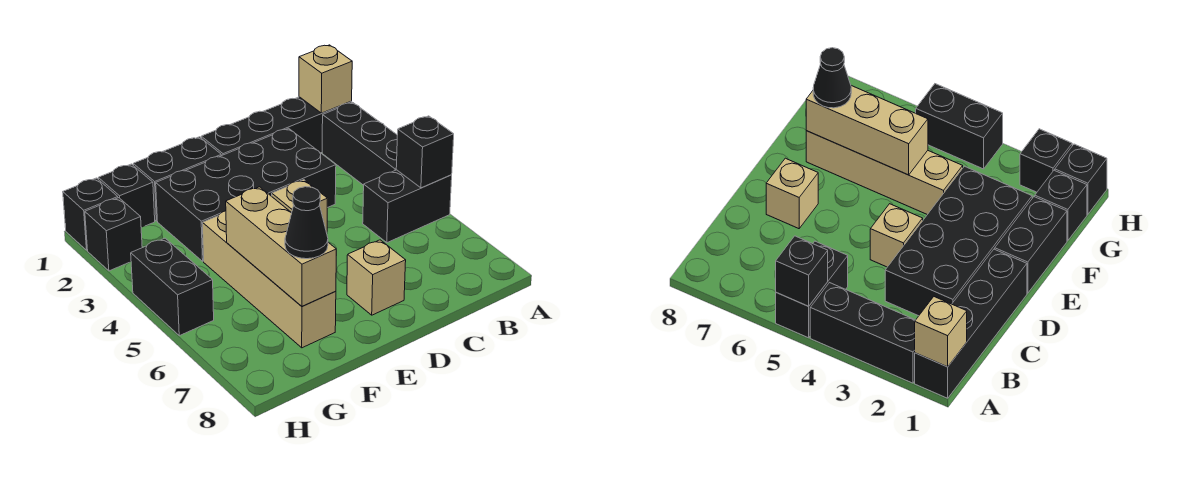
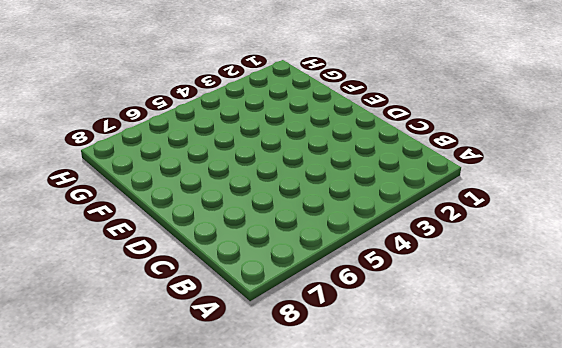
none -> black brick A1:D1 level 1
none -> black brick A2:A4 level 1
none -> black brick A5:B5 level 1

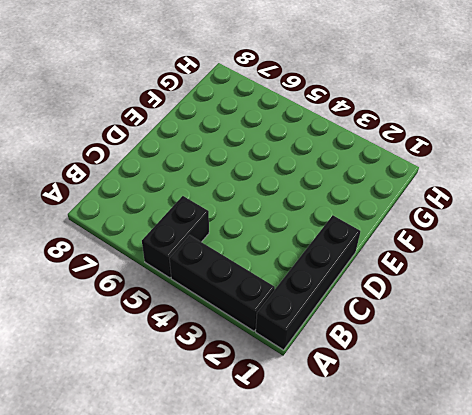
none -> black brick C2:F3 level 1
none -> tan brick D4 level 1
none -> tan brick D7 level 1

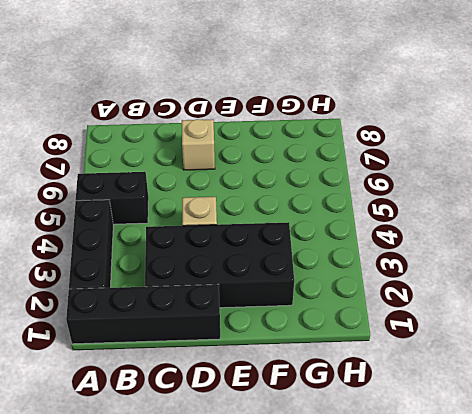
none -> black brick E1:F1 level 1
none -> tan brick F4:F7 level 1
none -> black brick G1 level 1

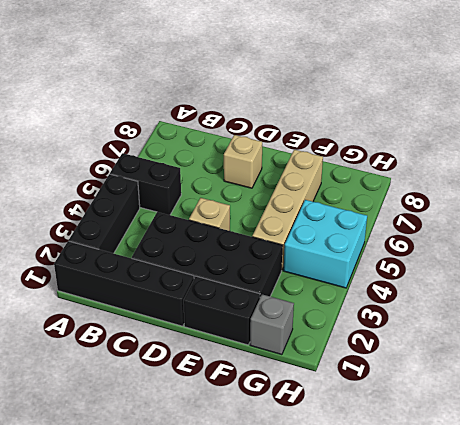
grey brick G1 level 1 -> black brick G1 level 1
cyan brick G4:H5 level 1 -> black brick H4:H5 level 1
none -> black brick H1 level 1
none -> black brick H2 level 1
none -> tan brick A1 level 2

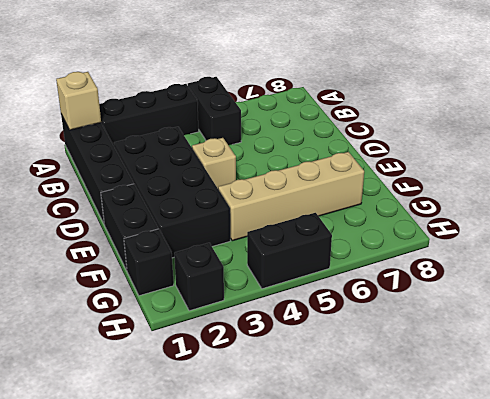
none -> tan brick D7 level 1
none -> black brick H1 level 1
none -> black brick A5 level 2

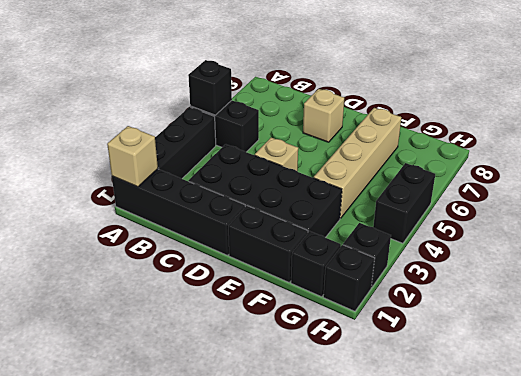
none -> tan brick F5:F7 level 2
none -> black cone F7 level 3

